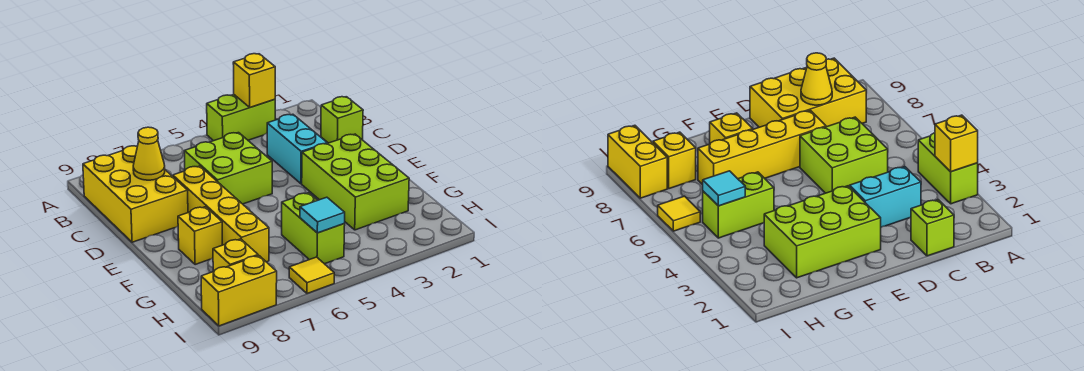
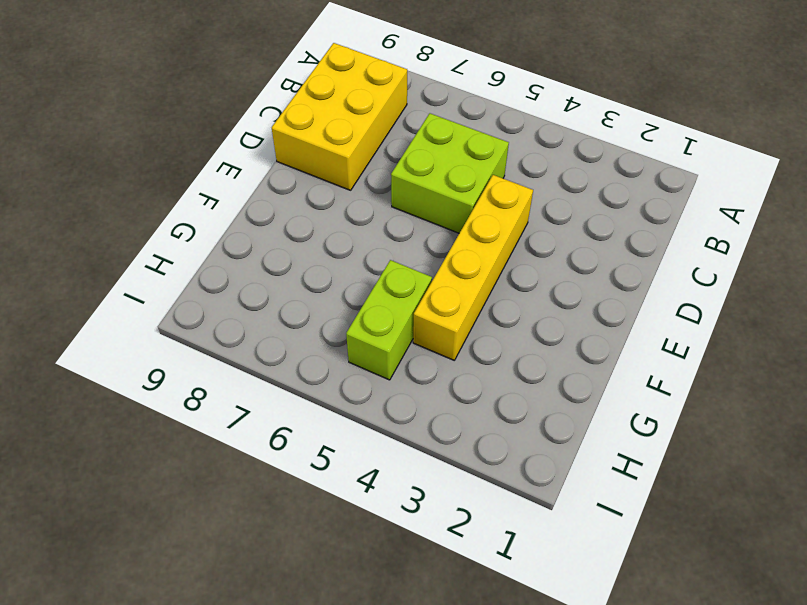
yellow brick D4:G4 level 1 -> yellow brick D7:G7 level 1
none -> lime brick A3:A4 level 1
none -> lime brick C1 level 1
none -> cyan brick C3:D3 level 1

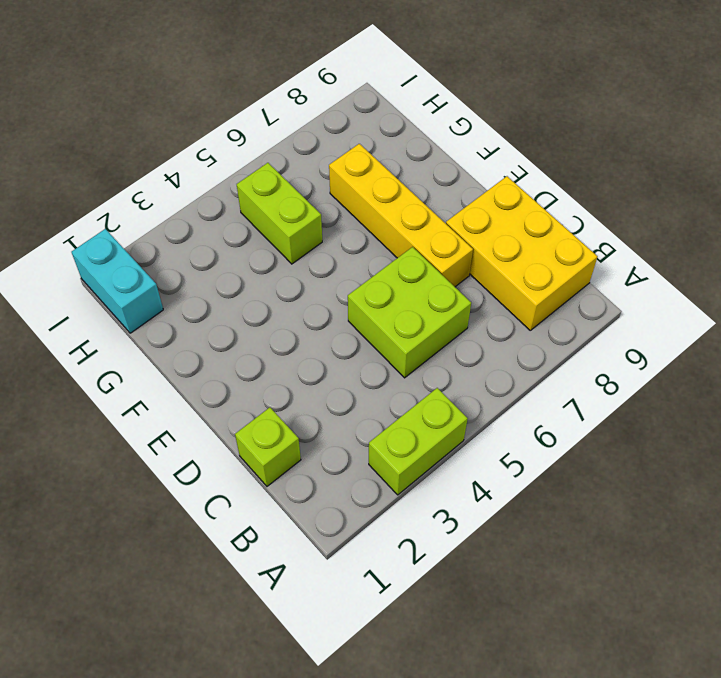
cyan brick H1:I1 level 1 -> cyan brick C3:D3 level 1
none -> lime brick E2:G3 level 1
none -> yellow brick F8 level 1
none -> yellow brick H8 level 1

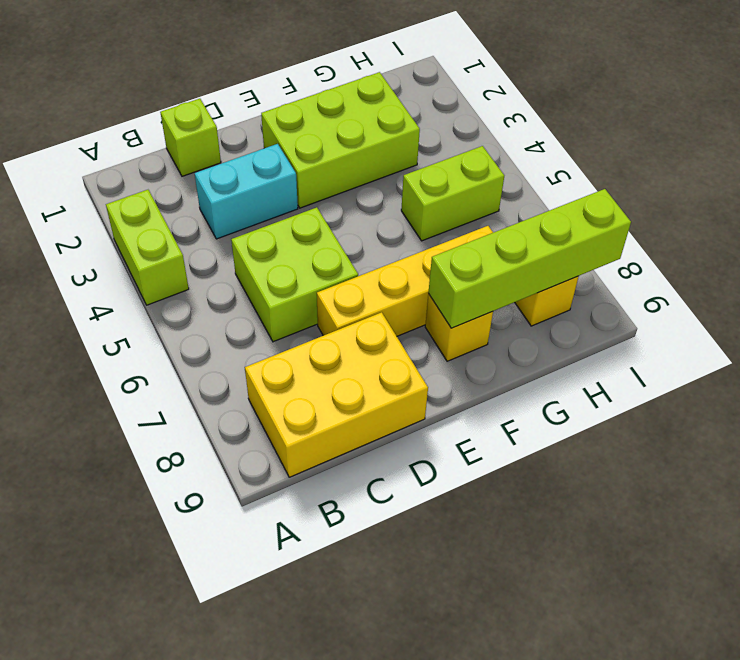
lime brick F8:I8 level 2 -> none
none -> yellow tile I6 level 1
none -> yellow brick I8:I9 level 1
none -> yellow brick A3 level 2

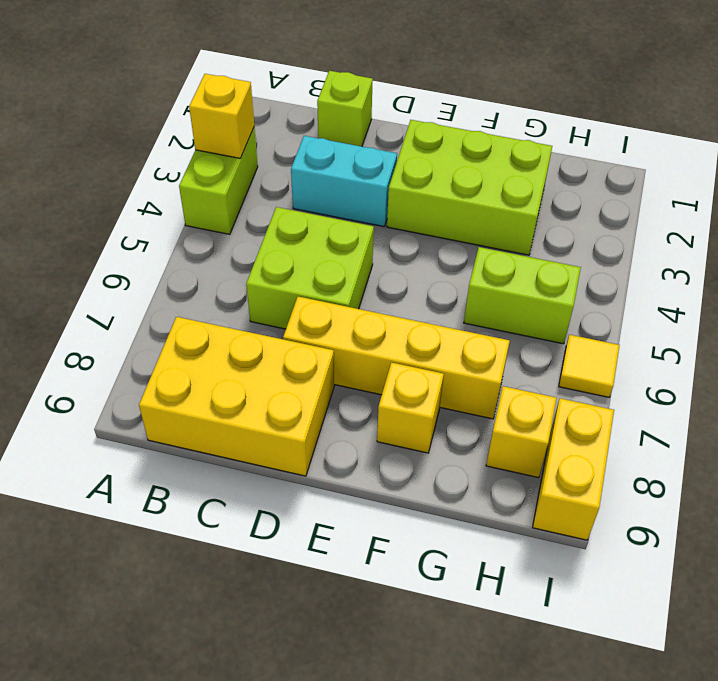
none -> yellow cone C8 level 2
none -> cyan tile H5 level 2

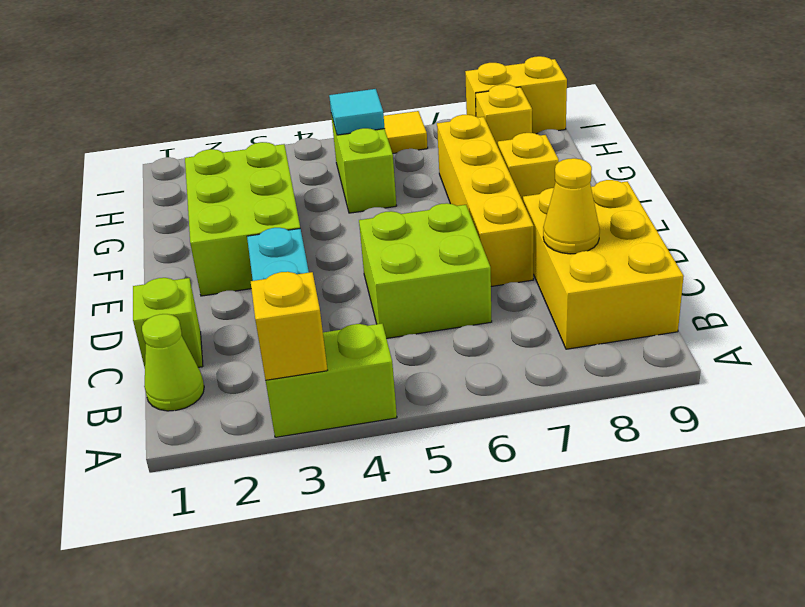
lime cone B1 level 1 -> none

